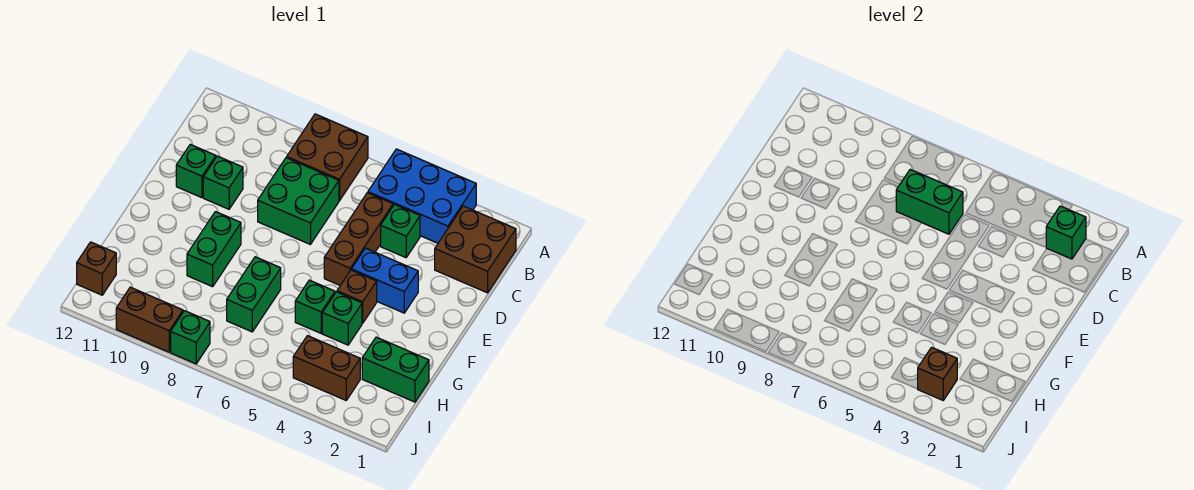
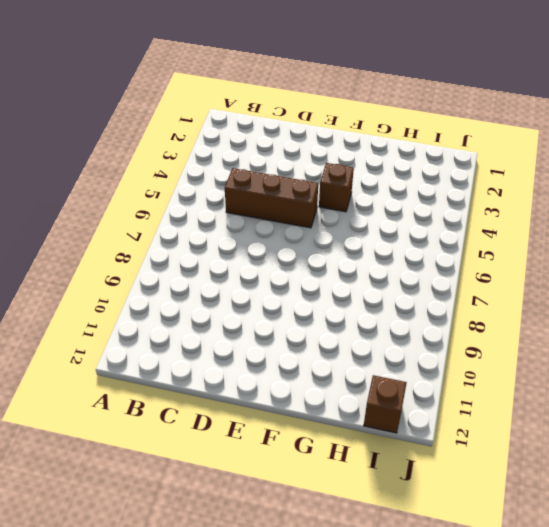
none -> blue brick A3:B5 level 1
none -> brown brick A7:B8 level 1
none -> brown brick B1:C2 level 1

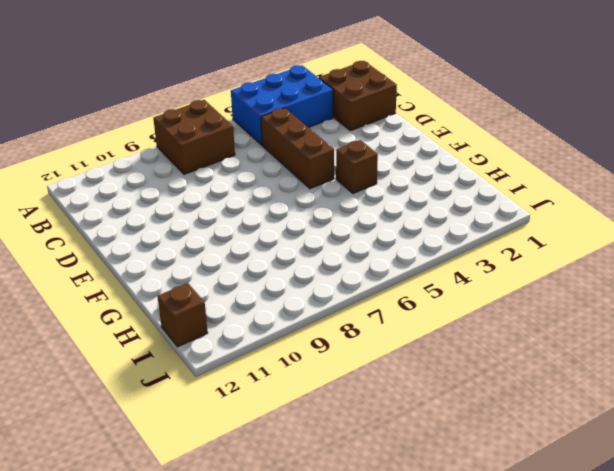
none -> green brick C4 level 1
none -> green brick C7:D8 level 1
none -> green brick D10 level 1

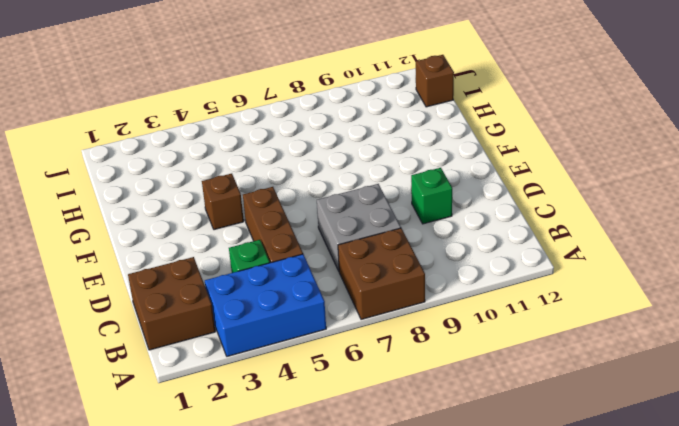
grey brick C7:D8 level 1 -> green brick C7:D8 level 1
none -> green brick D11 level 1
none -> blue brick E3:E4 level 1
none -> green brick F9:G9 level 1

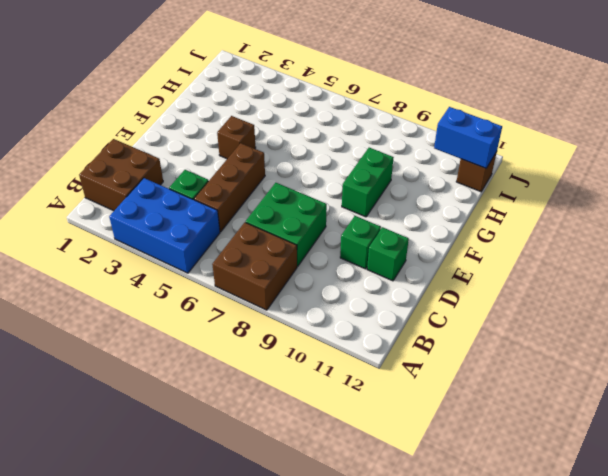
blue brick I11:I12 level 2 -> blue brick E3:E4 level 1
none -> green brick G4 level 1
none -> green brick G5 level 1
none -> green brick G7:H7 level 1

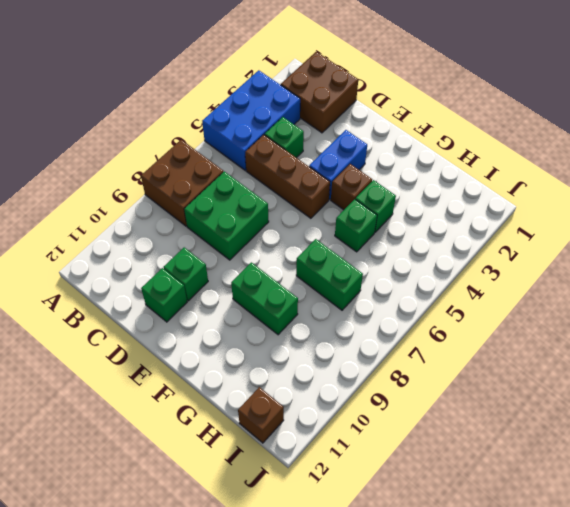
none -> green brick H1:H2 level 1
none -> brown brick I3:I4 level 1
none -> green brick J8 level 1

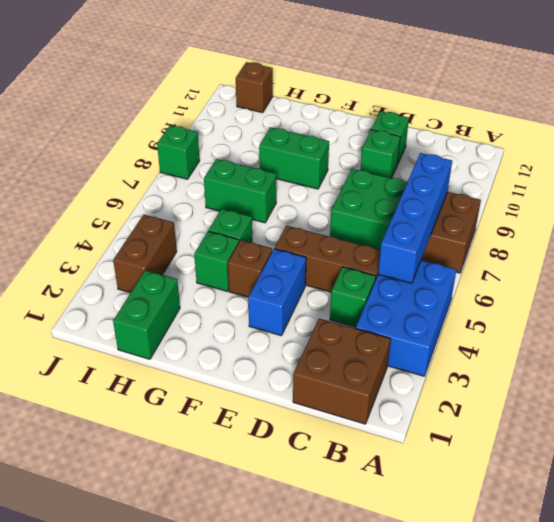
blue brick B5:B8 level 2 -> none
none -> brown brick J9:J10 level 1
none -> green brick B2 level 2
none -> green brick C6:C7 level 2

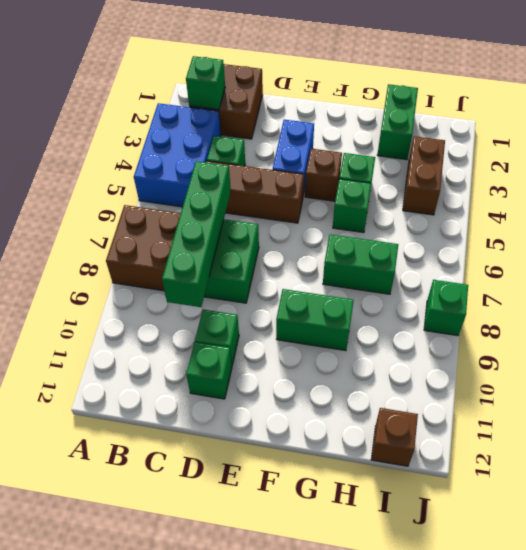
green brick C6:C9 level 2 -> green brick C6:C7 level 2
none -> brown brick J9:J10 level 1
none -> brown brick I3 level 2

